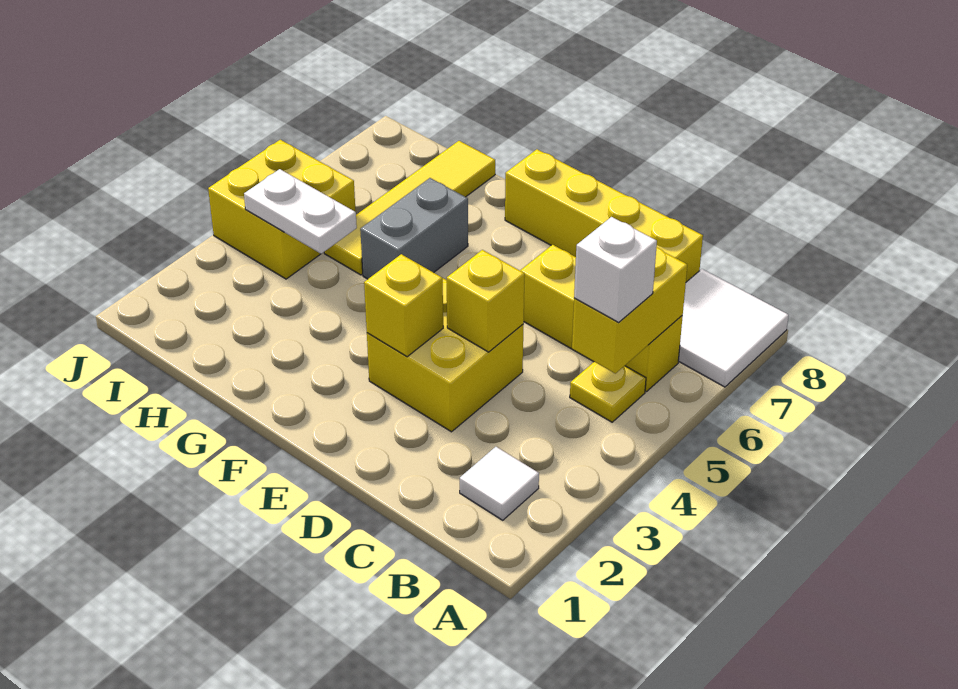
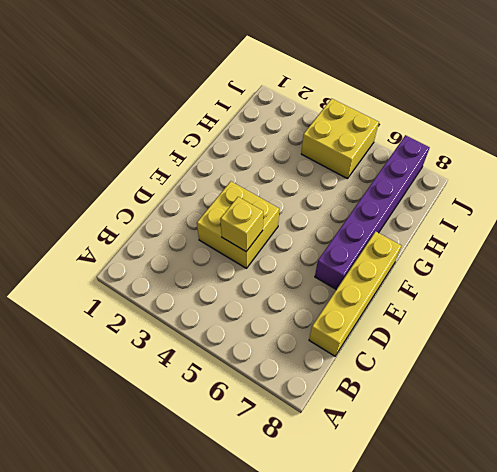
purple brick E7:J7 level 1 -> yellow tile H5:H8 level 1
none -> white tile A7:B8 level 1
none -> white tile B2 level 1
none -> yellow plate B5 level 1

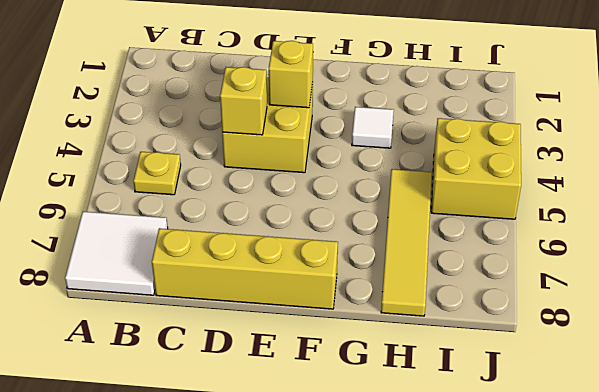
white tile G3 level 1 -> white tile B2 level 1
none -> yellow brick B6:D6 level 1
none -> grey brick G5:G6 level 1
none -> yellow brick B5:B6 level 2

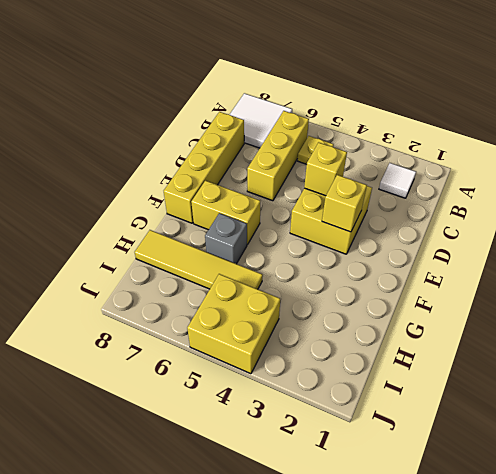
yellow brick F6:F7 level 1 -> yellow brick B5:B6 level 2
grey brick G6 level 1 -> grey brick G5:G6 level 1
none -> white plate H4:I4 level 2
none -> white brick B5 level 3

